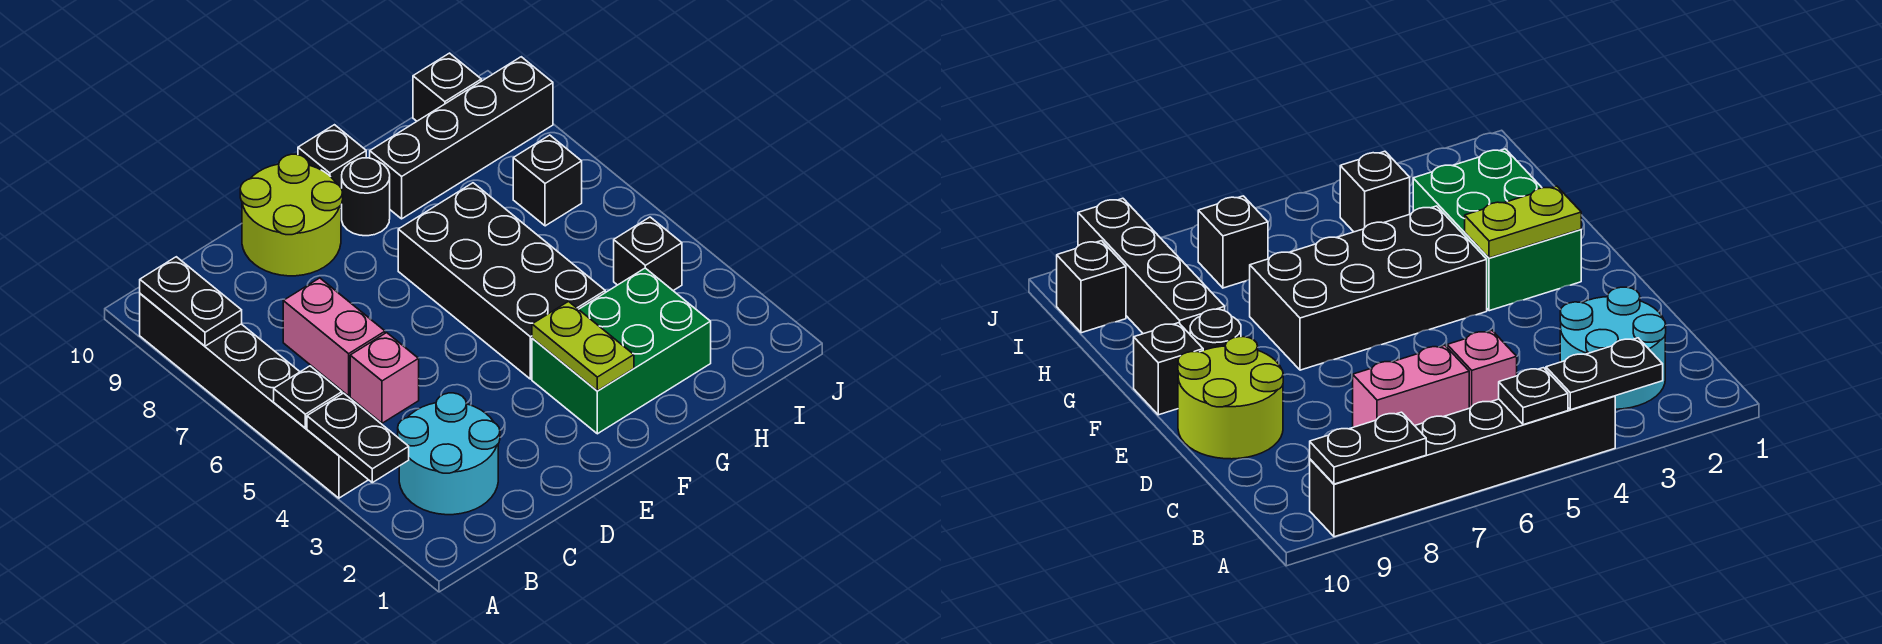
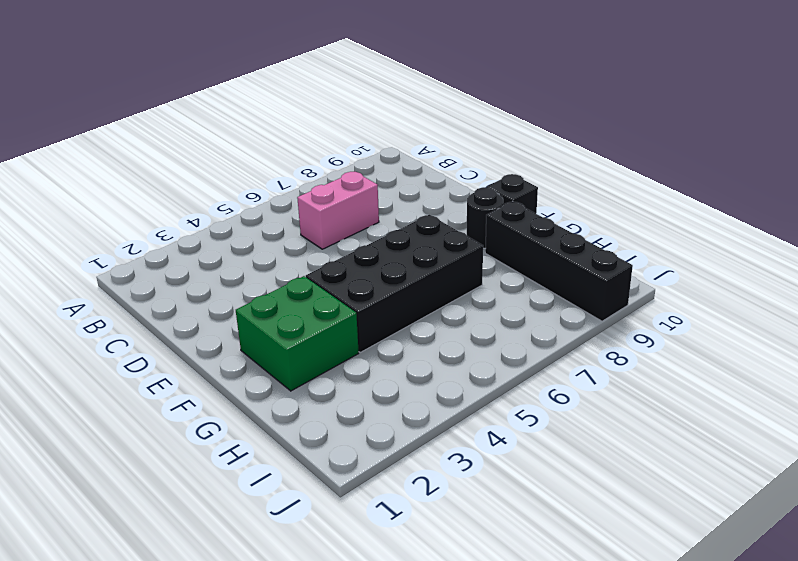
green brick F2:G3 level 1 -> green brick F2:H3 level 1
none -> black brick A4:A9 level 1
none -> cyan round brick B2:C3 level 1
none -> pink brick C5 level 1

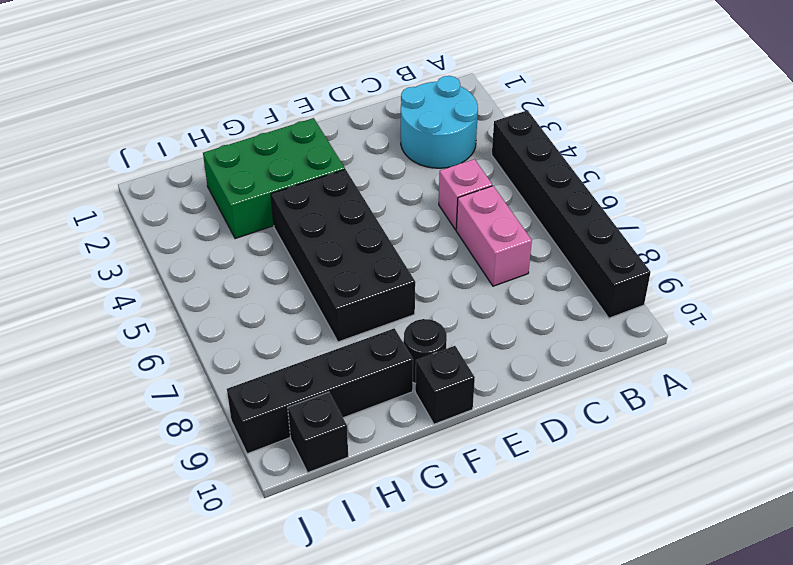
none -> lime round brick D9:E10 level 1
none -> black brick I4 level 1
none -> black brick I7 level 1

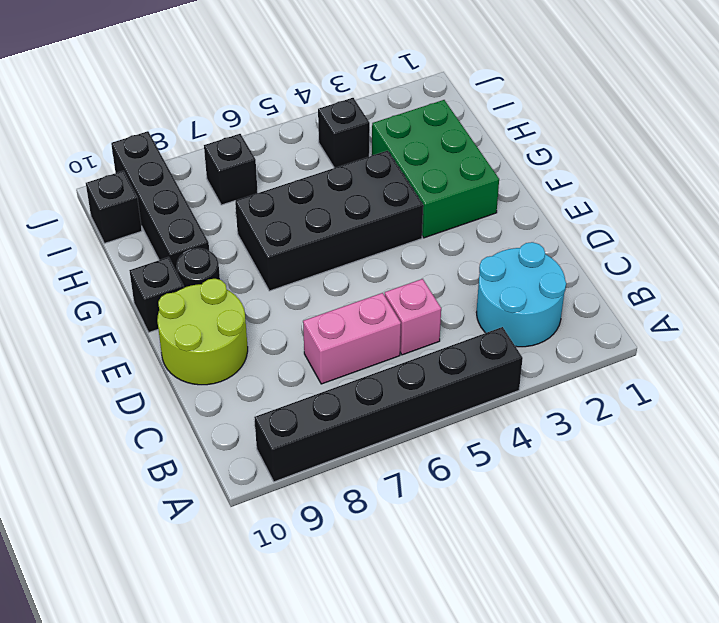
none -> black plate A3:A4 level 2
none -> black plate A5 level 2
none -> black plate A8:A9 level 2

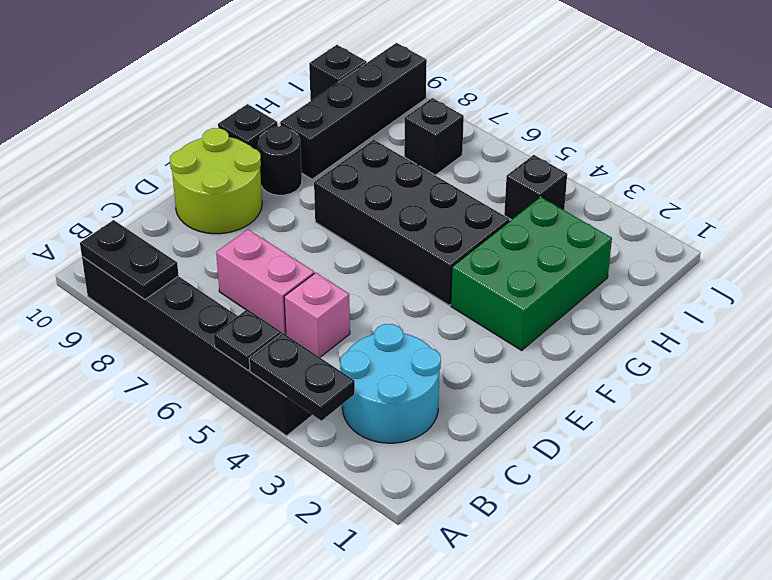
none -> lime plate F2:F3 level 2

